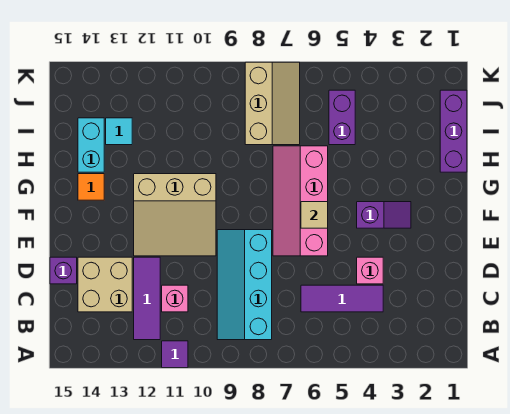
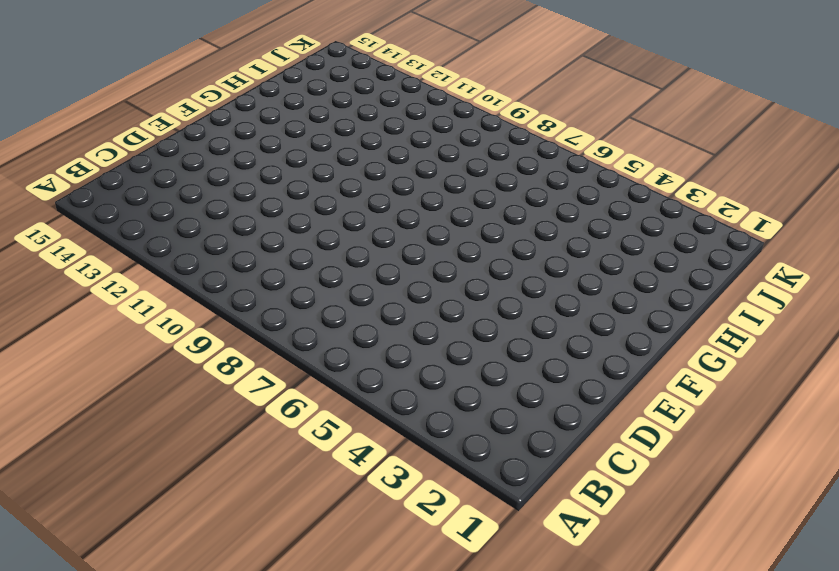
none -> purple tile A11 level 1
none -> cyan slope B8:E9 level 1 top 8
none -> purple tile B12:D12 level 1

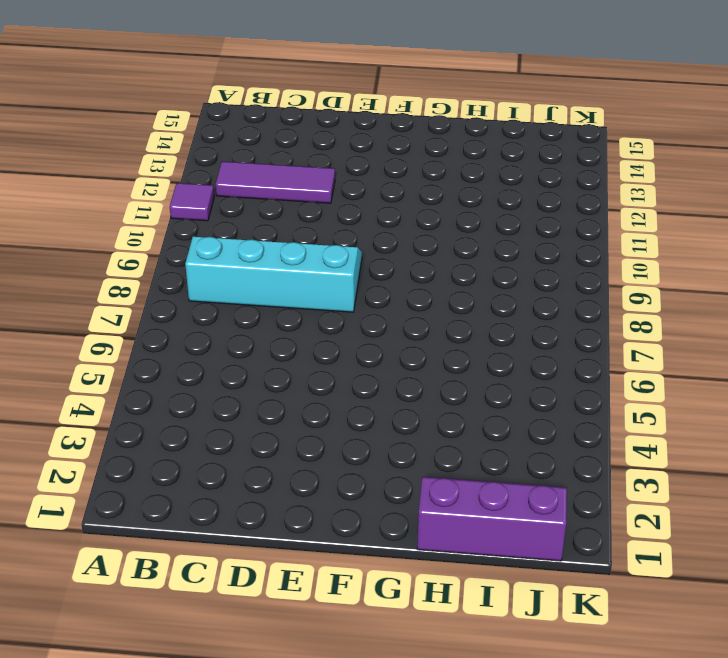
none -> purple tile C4:C6 level 1
none -> pink brick C11 level 1
none -> tan brick C13:D14 level 1

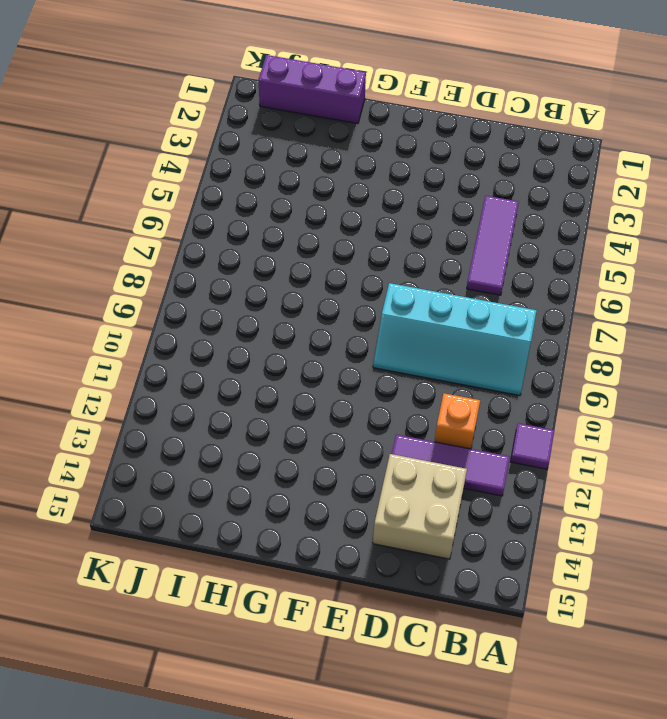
orange brick C11 level 1 -> pink brick C11 level 1
none -> pink brick D4 level 1
none -> purple brick D15 level 1
none -> pink slope E6:H7 level 1 top 6

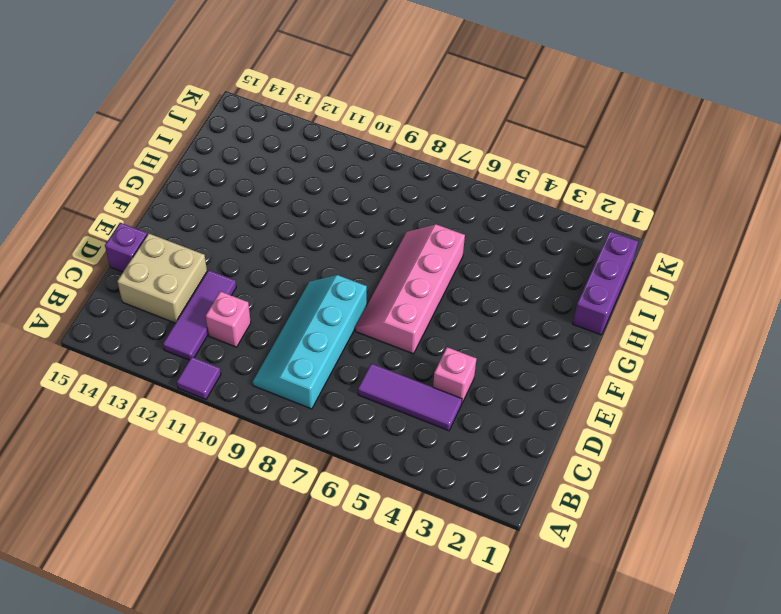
none -> tan slope E10:G12 level 1 top G
none -> purple slope F3:F4 level 1 top 4
none -> orange tile G14 level 1

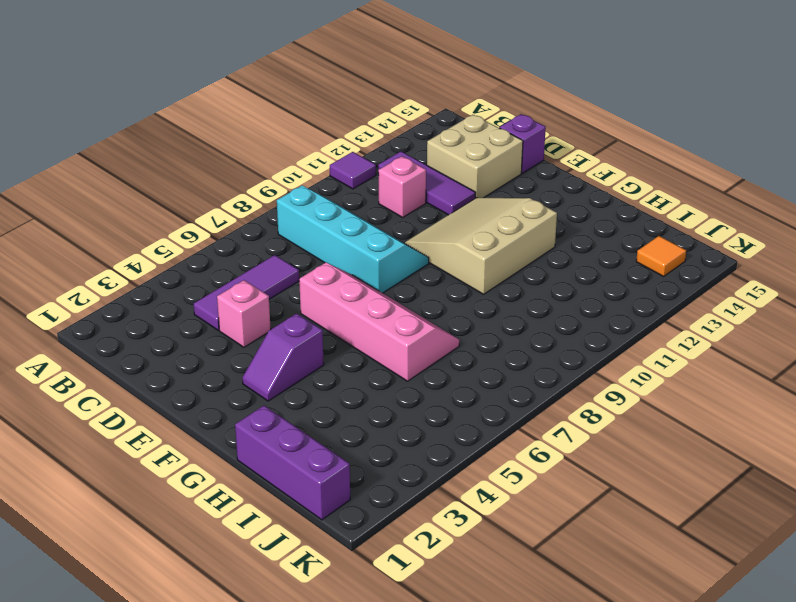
orange tile J14 level 1 -> orange tile G14 level 1
none -> cyan brick H14:I14 level 1
none -> purple brick I5:J5 level 1
none -> tan slope I7:K8 level 1 top 8

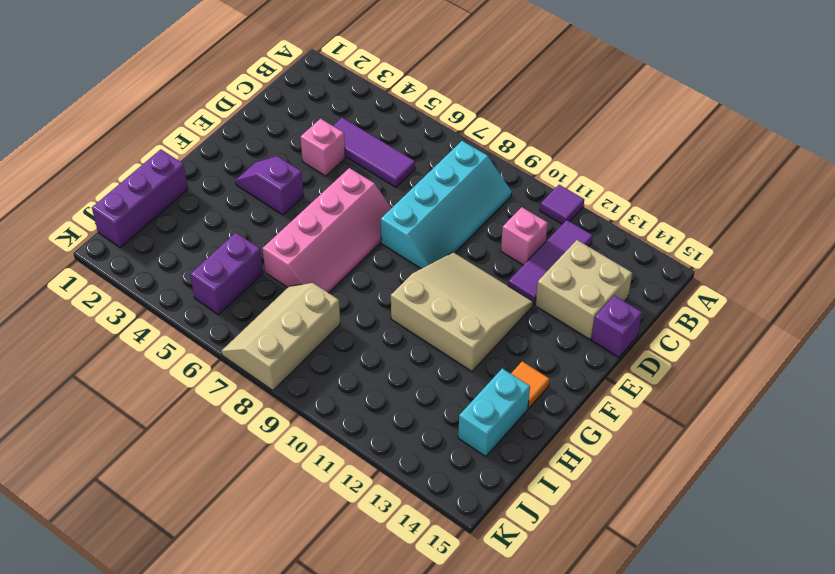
none -> cyan tile I13 level 1
none -> tan tile F6 level 2

